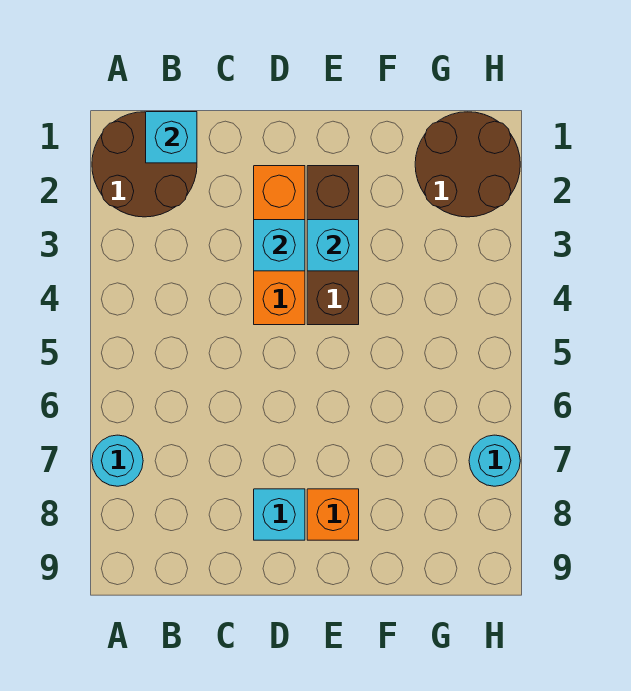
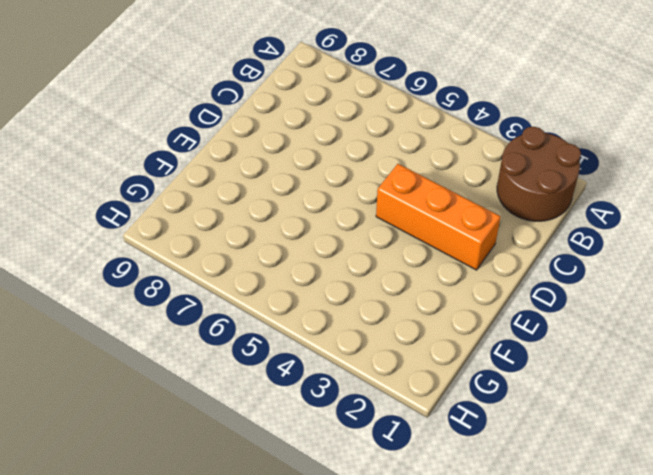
none -> cyan round brick A7 level 1
none -> cyan brick D8 level 1

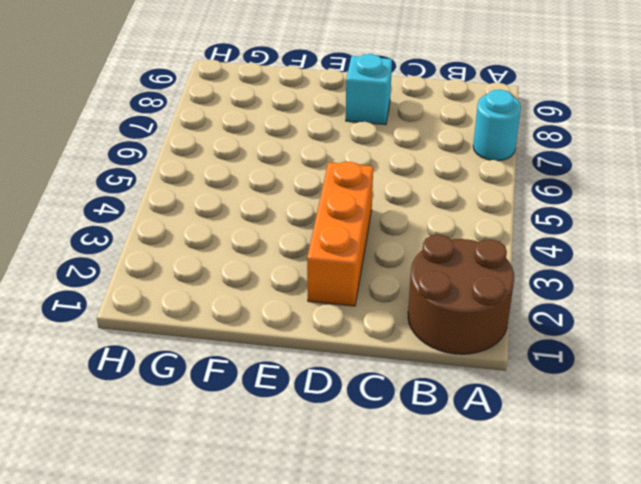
none -> brown brick E2:E4 level 1
none -> orange brick E8 level 1

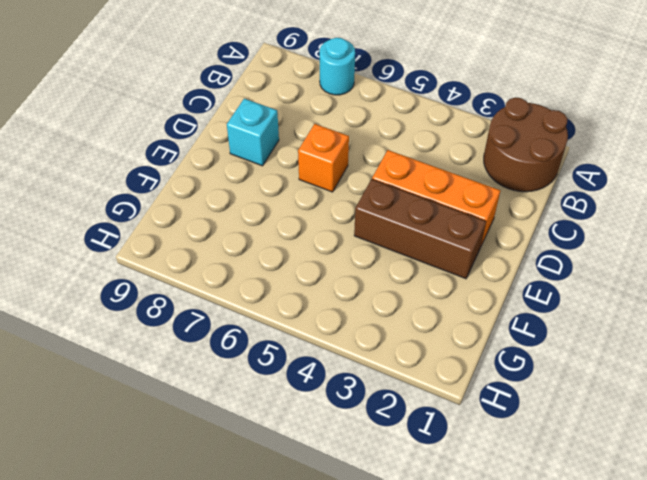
orange brick D6 level 1 -> orange brick E8 level 1
none -> brown round brick G1:H2 level 1
none -> cyan round brick H7 level 1

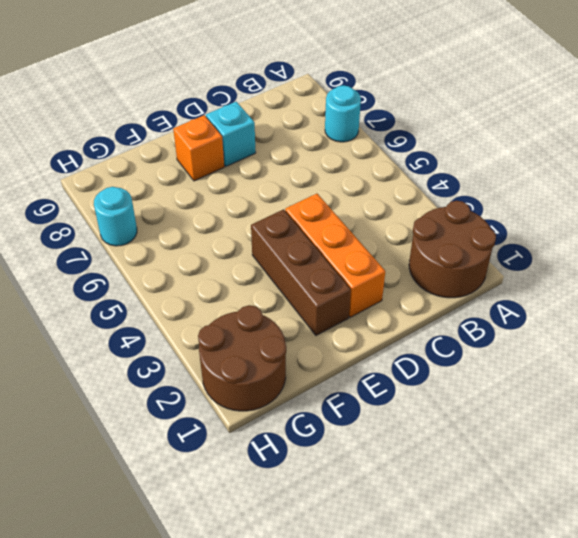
none -> cyan brick B1 level 2
none -> cyan brick D3 level 2

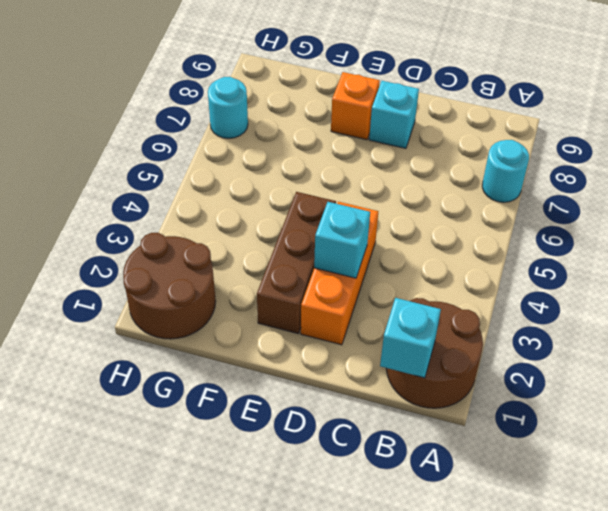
none -> cyan brick E3 level 2

